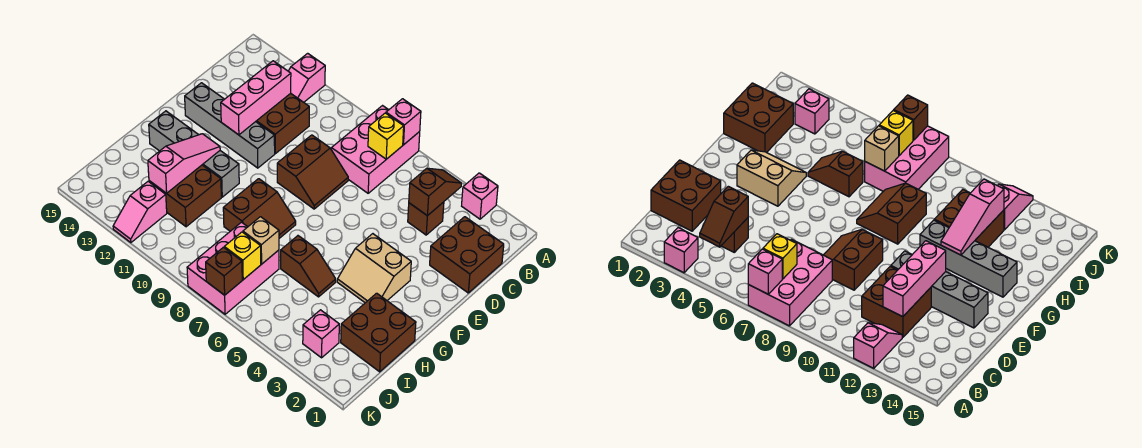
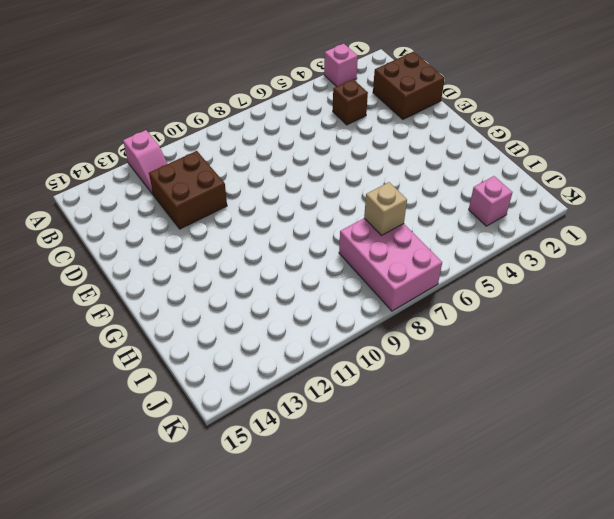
none -> pink brick A7:C8 level 1
none -> brown slope D8:E9 level 1 top 9
none -> grey brick E11:E14 level 1

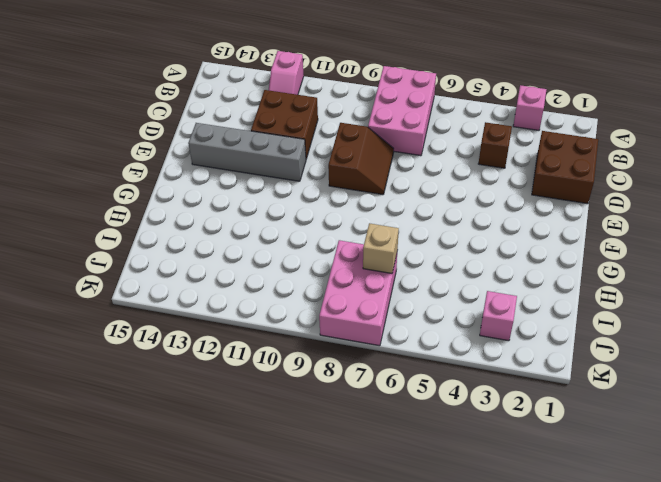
none -> tan slope F3:G4 level 1 top F
none -> brown slope G8:H9 level 1 top 9
none -> grey brick G11:G14 level 1

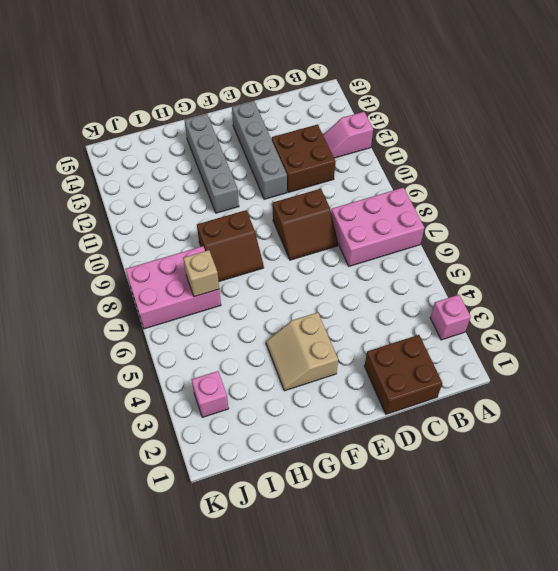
none -> brown brick C4 level 1
none -> brown brick H1:I2 level 1
none -> brown slope H5:H6 level 1 top 6

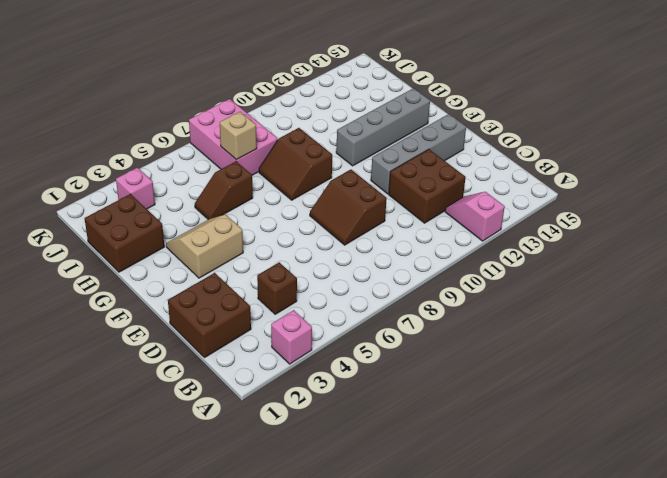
none -> pink brick A7:C8 level 1
none -> brown brick H11:I12 level 1
none -> pink slope J12:K12 level 1 top J

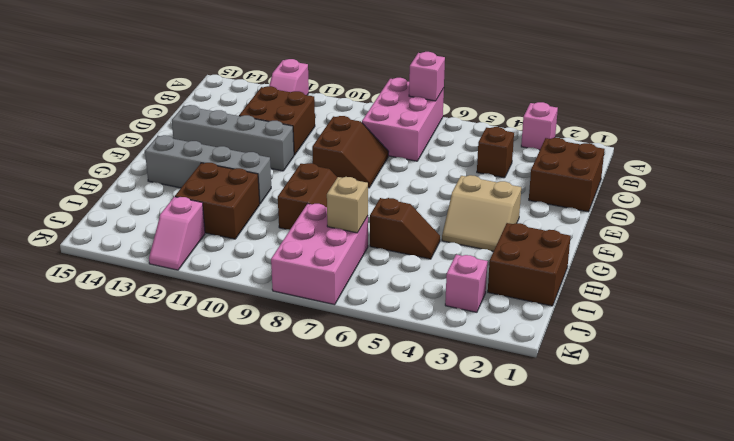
none -> brown slope B4:C4 level 2 top C
none -> yellow brick B7 level 2
none -> pink brick C12:E12 level 2

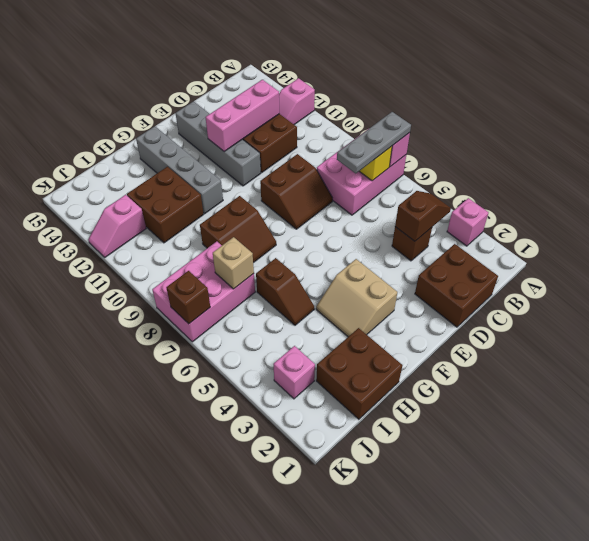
grey plate A7:C7 level 3 -> none
none -> pink slope G12:I12 level 2 top I
none -> yellow brick J7 level 2

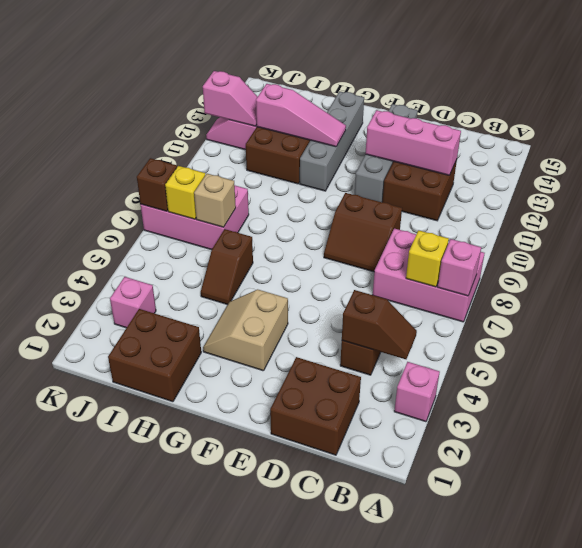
pink slope J12:K12 level 2 top K -> pink slope A12:B12 level 1 top A
none -> brown slope G8:H9 level 1 top 9

